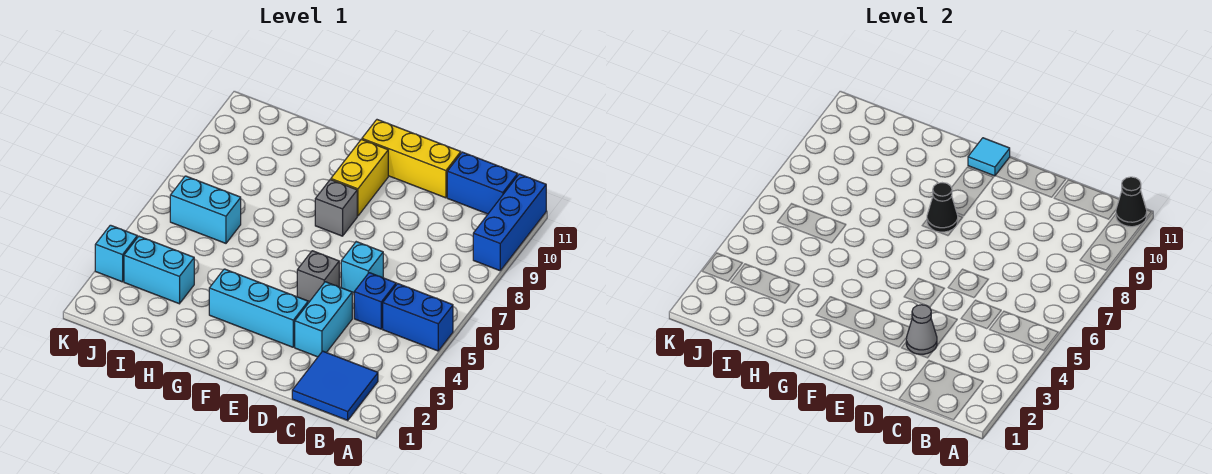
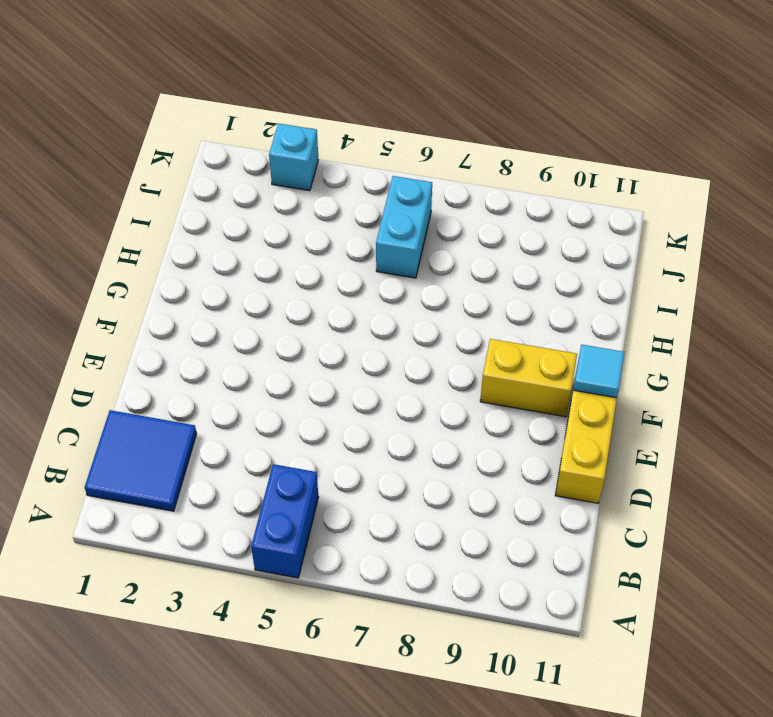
none -> blue brick A9:A11 level 1
none -> blue brick B11:C11 level 1
none -> blue brick C5 level 1

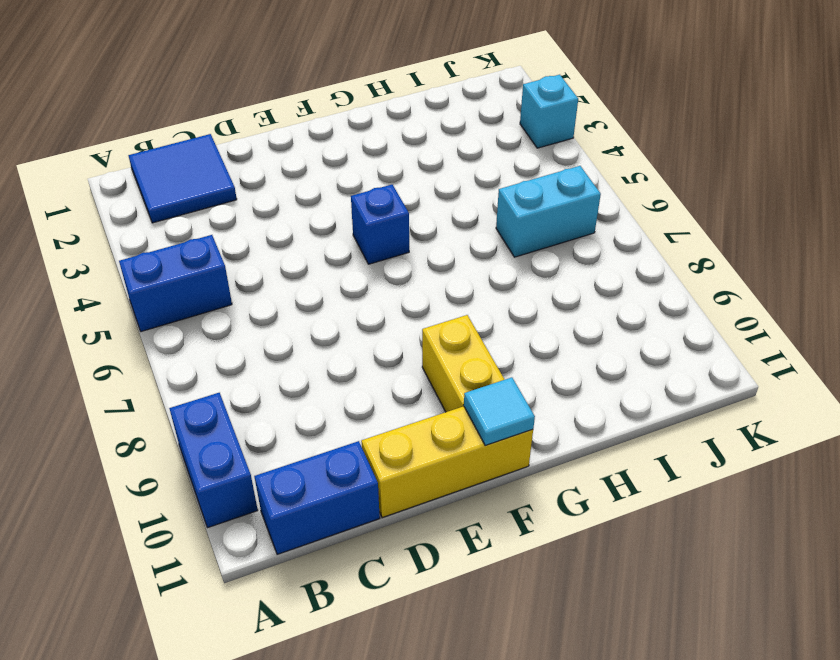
blue brick A9:A10 level 1 -> blue brick A9:A11 level 1
blue brick F5 level 1 -> blue brick C5 level 1
none -> cyan brick D3:D4 level 1
none -> cyan brick D6 level 1
none -> cyan brick E3:G3 level 1

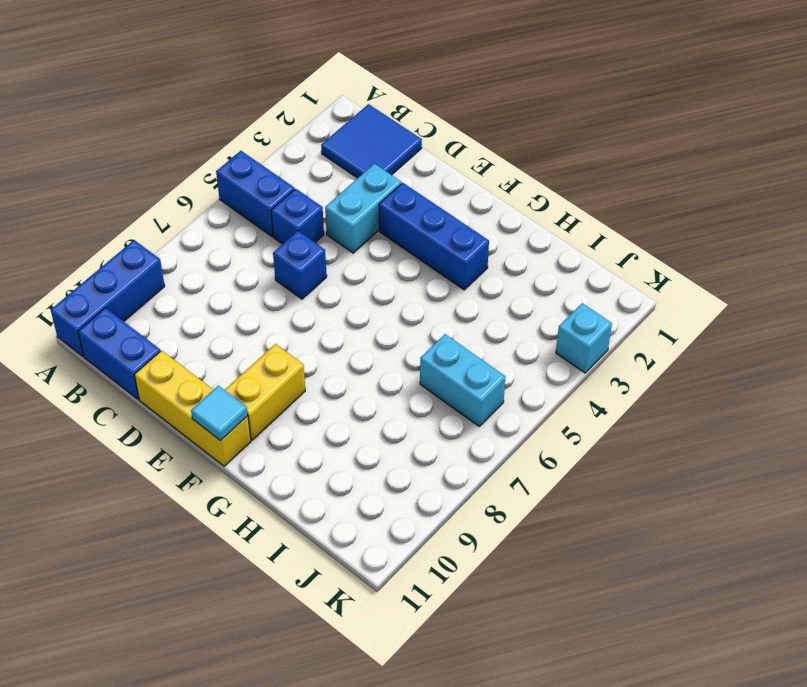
blue brick D6 level 1 -> cyan brick D6 level 1
blue brick E3:G3 level 1 -> cyan brick E3:G3 level 1
none -> grey brick E5 level 1
none -> grey brick F8 level 1
none -> cyan brick I3:J3 level 1

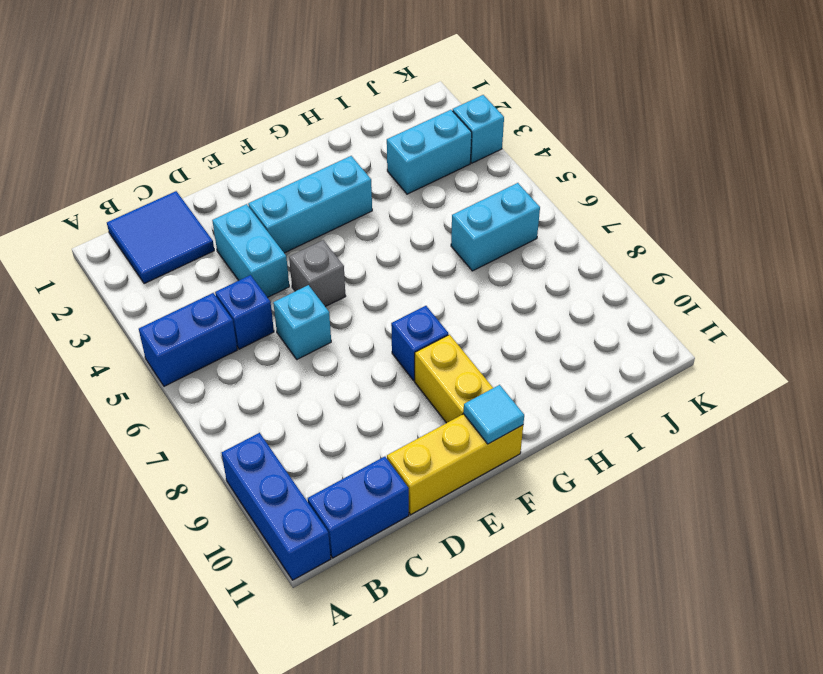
blue brick F8 level 1 -> grey brick F8 level 1
none -> black cone A11 level 2
none -> grey cone D3 level 2
none -> black cone F8 level 2

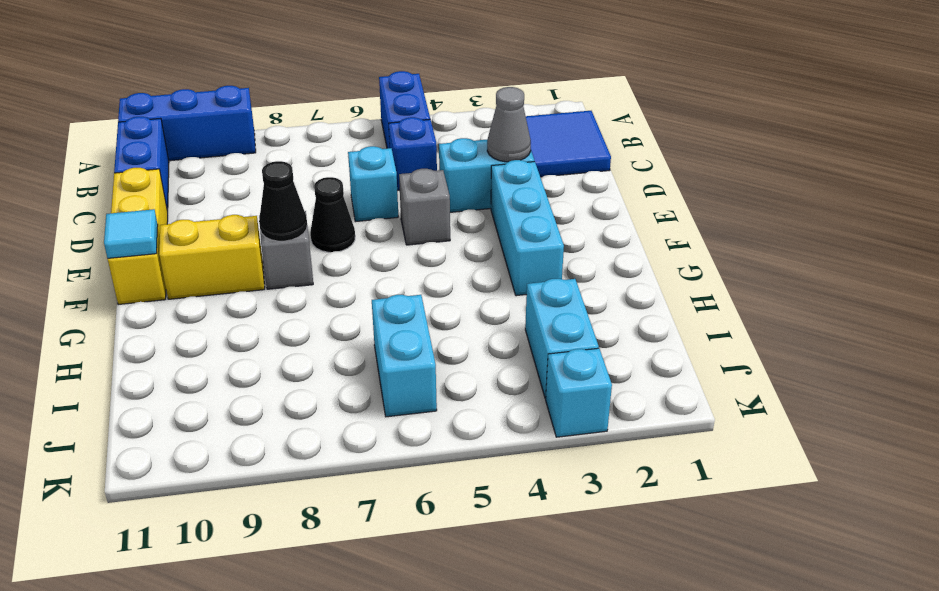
black cone E7 level 1 -> black cone A11 level 2

